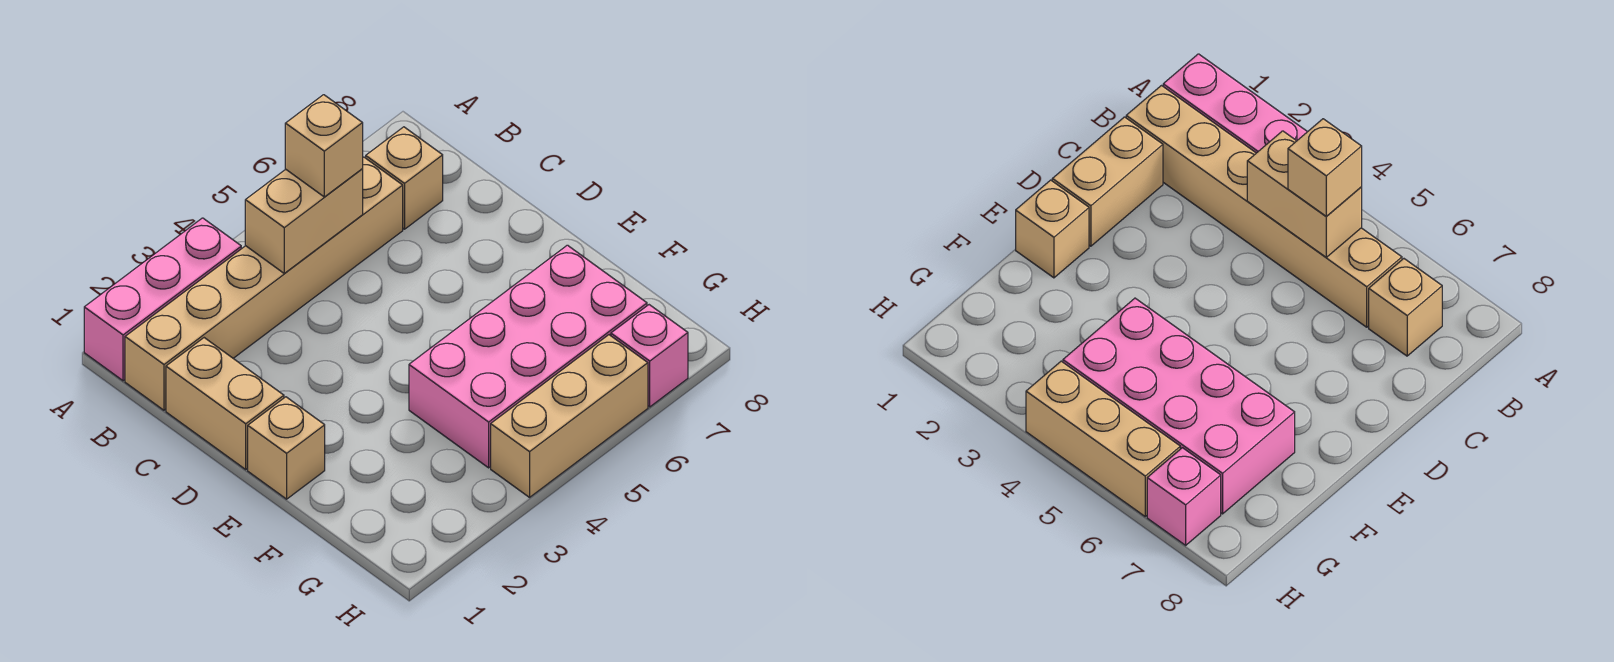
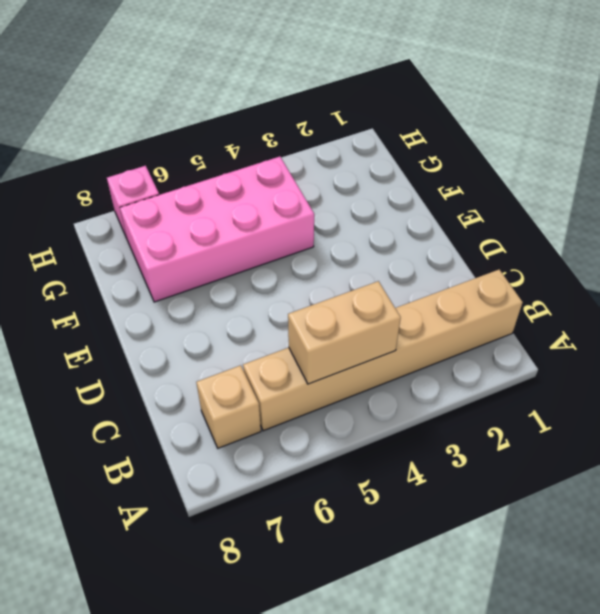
none -> pink brick A1:A3 level 1
none -> tan brick C1:D1 level 1

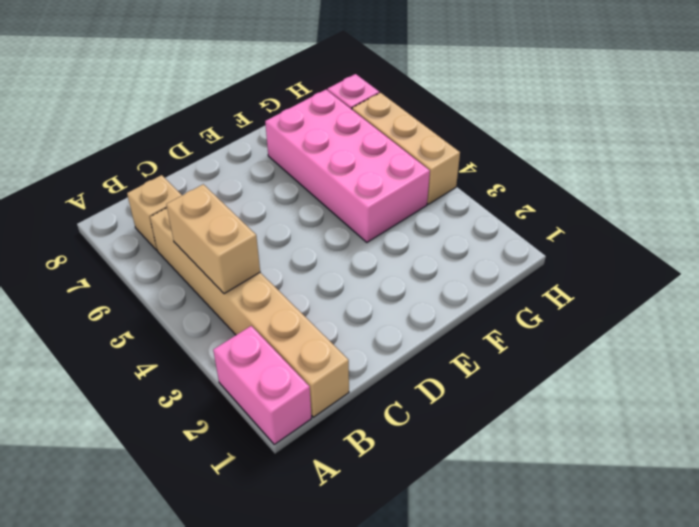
pink brick A1:A2 level 1 -> pink brick A1:A3 level 1
none -> tan brick C1:D1 level 1
none -> tan brick E1 level 1

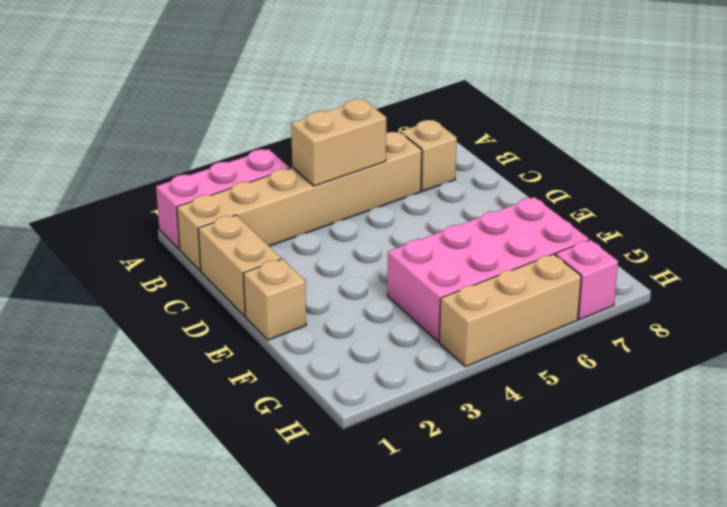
none -> tan brick B5 level 3

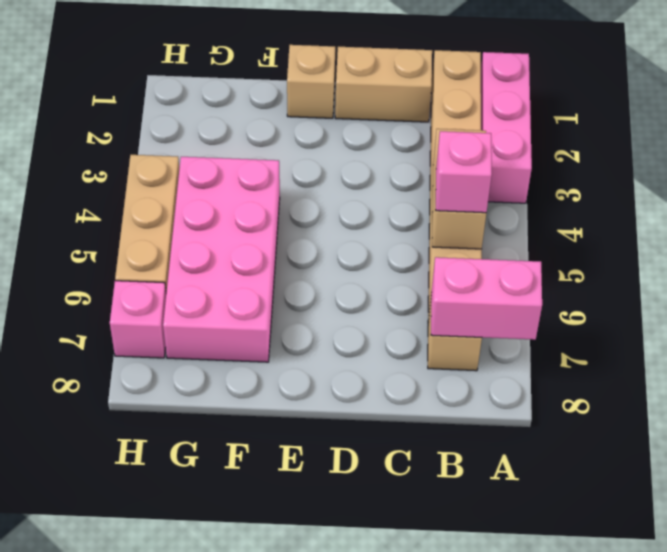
pink brick A7:B7 level 2 -> none
pink brick B5 level 3 -> tan brick B5 level 3

